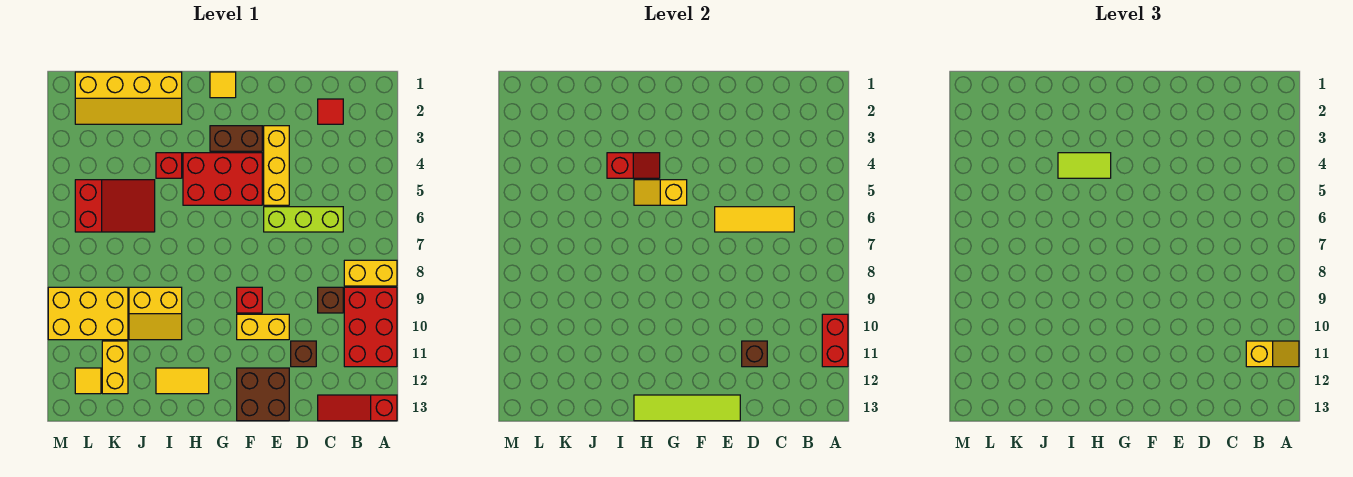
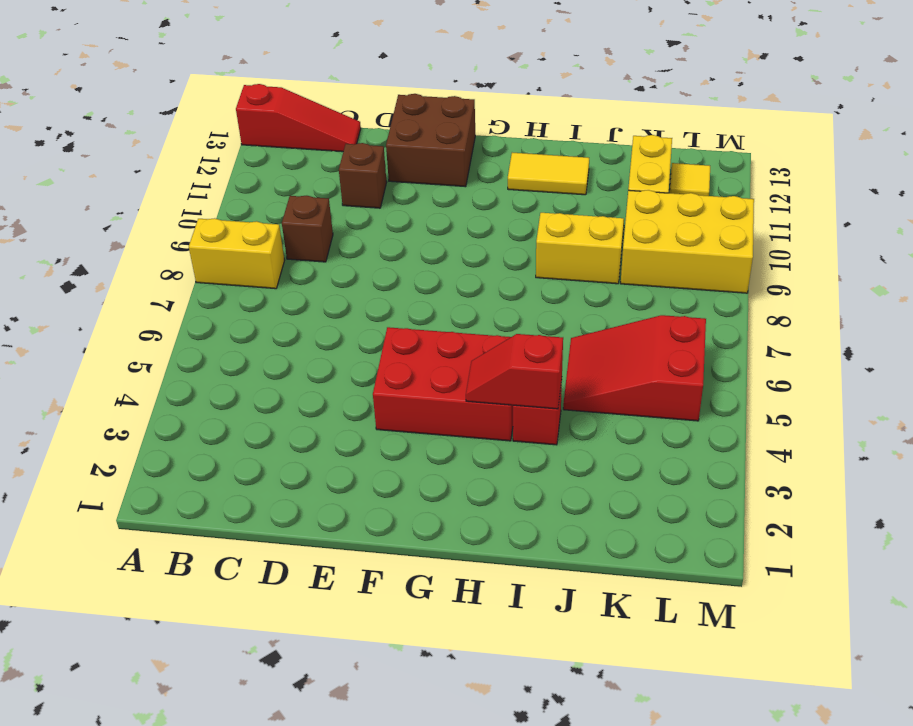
none -> red brick A9:B11 level 1
none -> red tile C2 level 1
none -> lime brick C6:E6 level 1
none -> yellow brick E3:E5 level 1

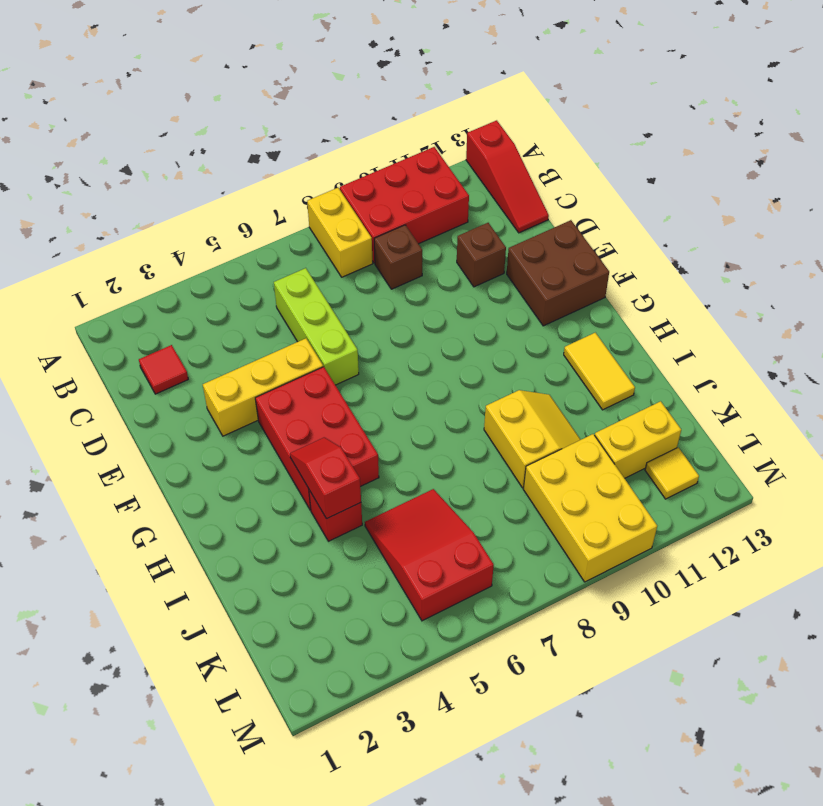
none -> yellow brick E10:F10 level 1
none -> brown brick F3:G3 level 1
none -> red brick F9 level 1
none -> yellow tile G1 level 1

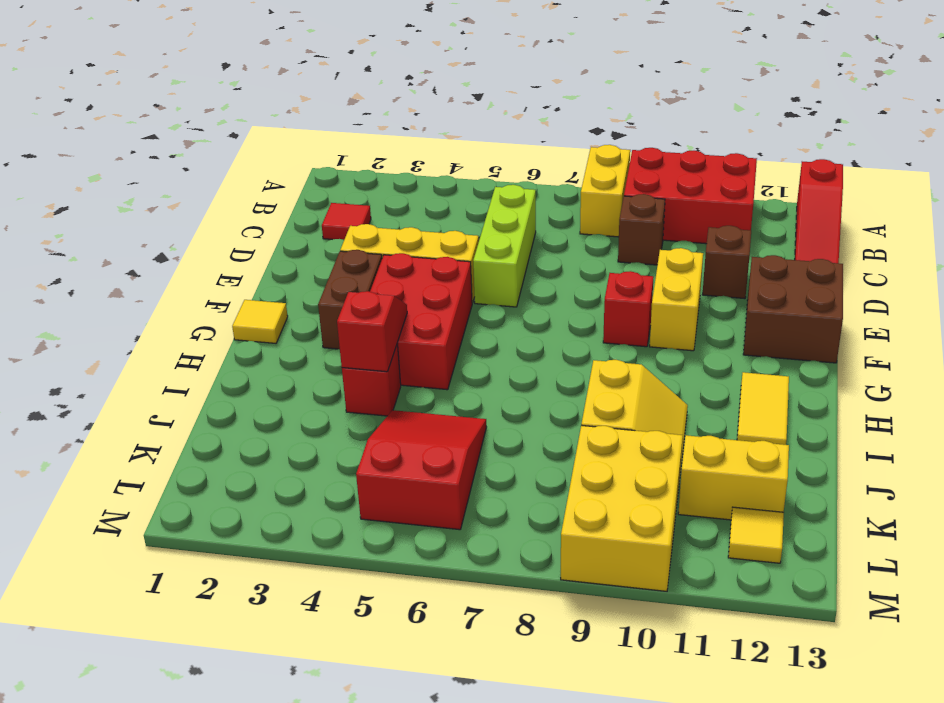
none -> yellow slope I1:L2 level 1 top 1
none -> red brick A10:A11 level 2
none -> yellow tile C6:E6 level 2
none -> brown brick D11 level 2

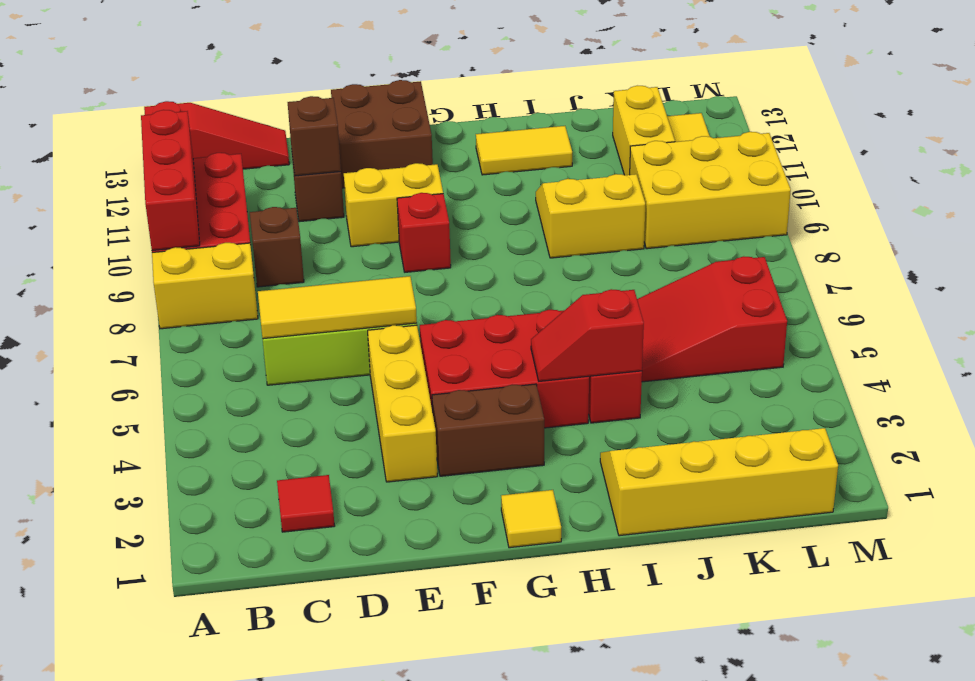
red brick A9:A11 level 2 -> red brick A10:A11 level 2
none -> lime tile E13:H13 level 2
none -> yellow slope G5:H5 level 2 top G
none -> yellow slope A11:B11 level 3 top B
none -> lime tile H4:I4 level 3

